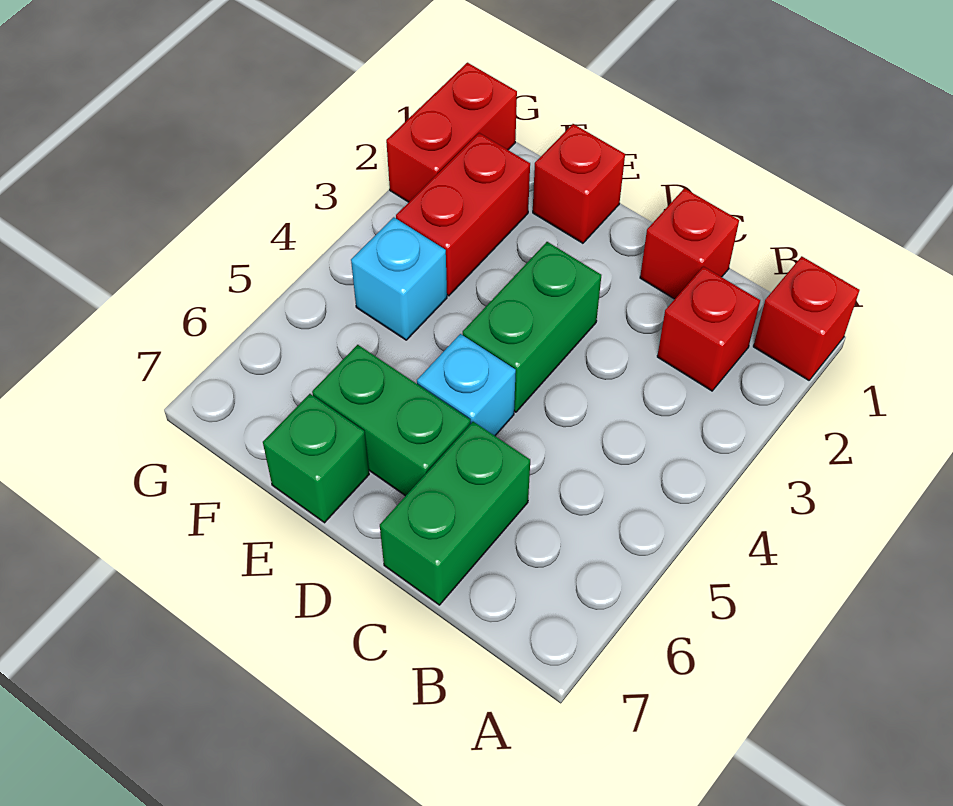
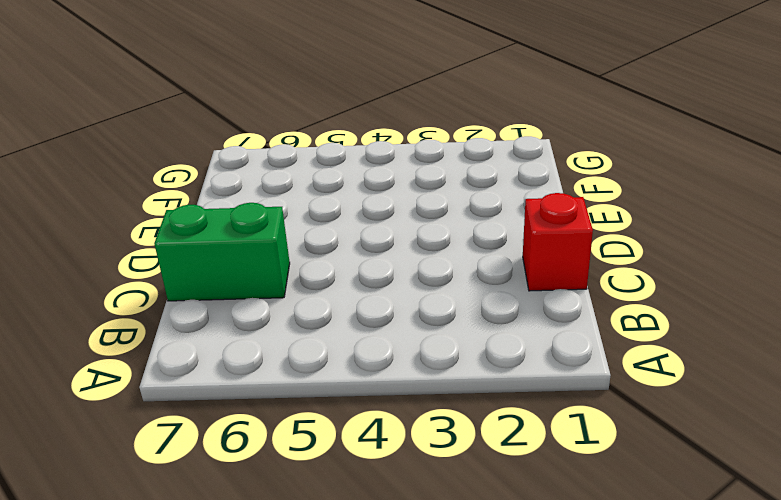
none -> red brick A1 level 1
none -> red brick B2 level 1
none -> green brick D3:D4 level 1

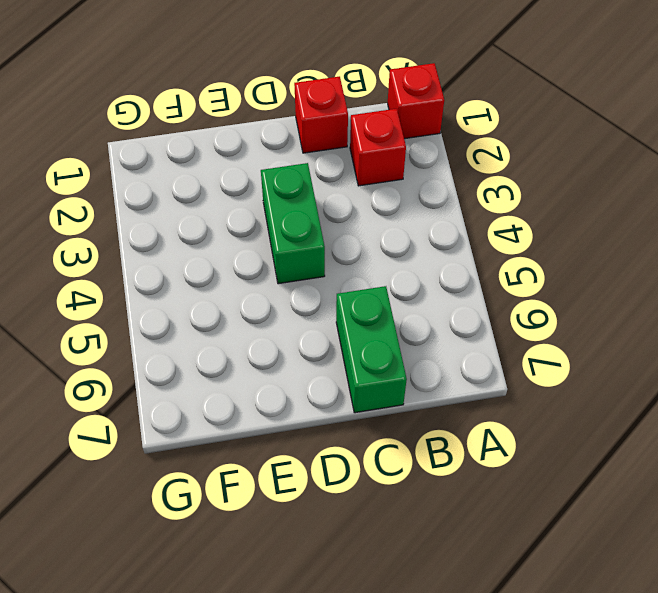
none -> cyan brick D5 level 1
none -> green brick D6:E6 level 1
none -> red brick E1 level 1

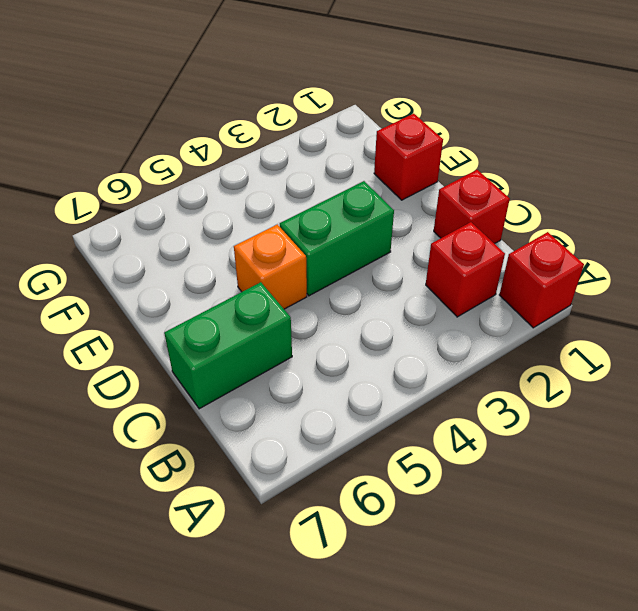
orange brick D5 level 1 -> cyan brick D5 level 1
none -> green brick D6:E6 level 1
none -> green brick E7 level 1
none -> red brick F2:F3 level 1

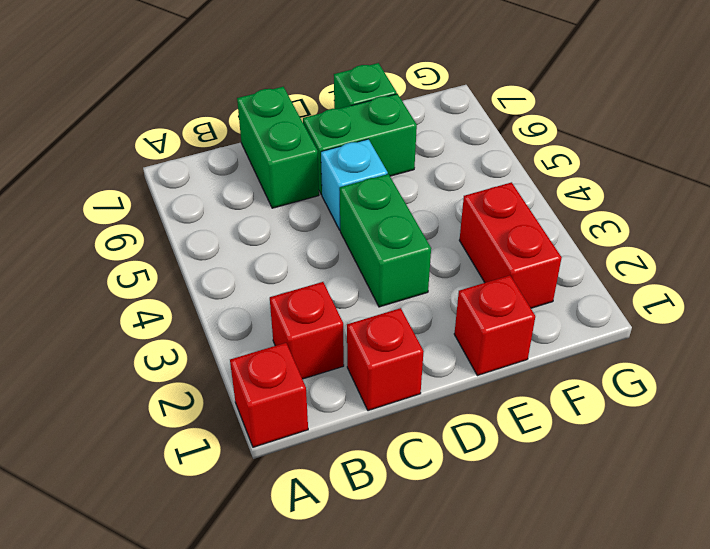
none -> cyan brick F4 level 1
none -> red brick G1:G2 level 1

